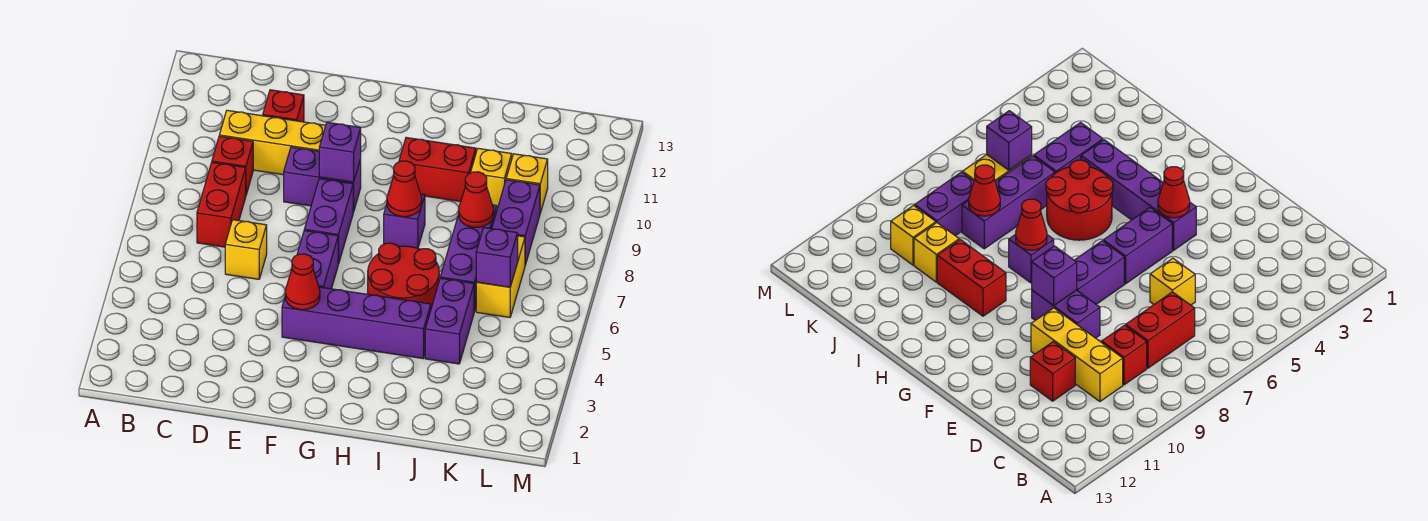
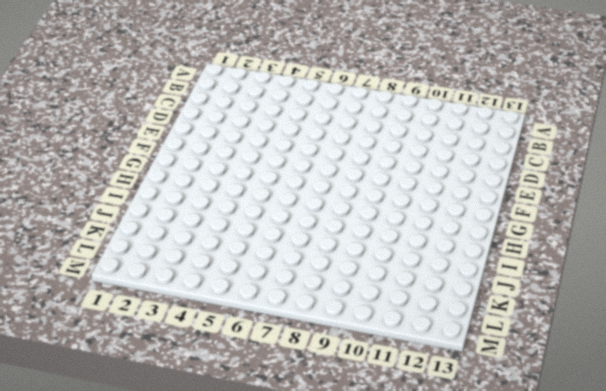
none -> red brick C7:C8 level 1
none -> red brick C9 level 1
none -> yellow brick C10:E10 level 1

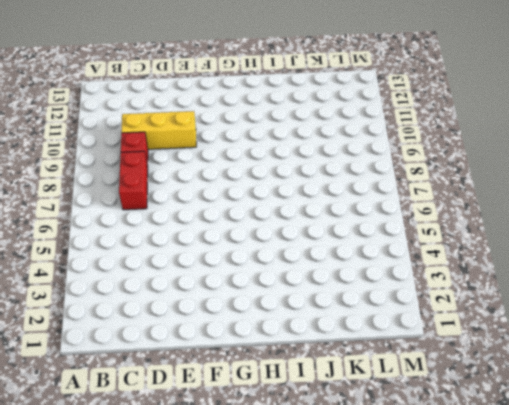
none -> yellow brick D6 level 1
none -> red brick D11 level 1
none -> purple brick E9:F9 level 1

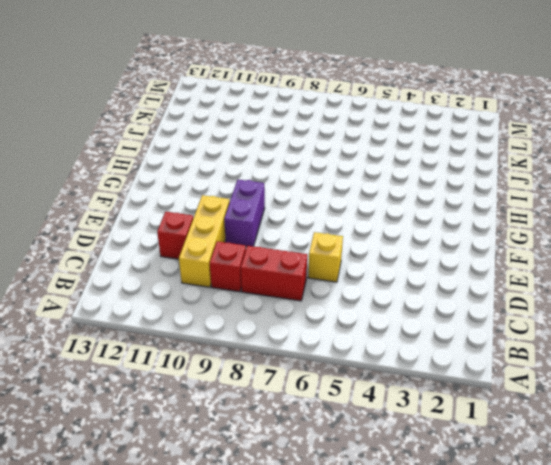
none -> purple brick F4:I4 level 1
none -> purple brick F5:F6 level 1
none -> purple brick F7:F8 level 1

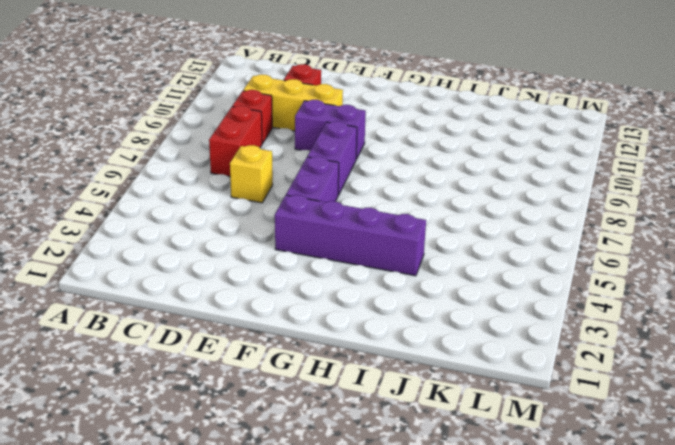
none -> red round brick H5:I6 level 1
none -> purple brick H8 level 1
none -> red brick H10:I10 level 1

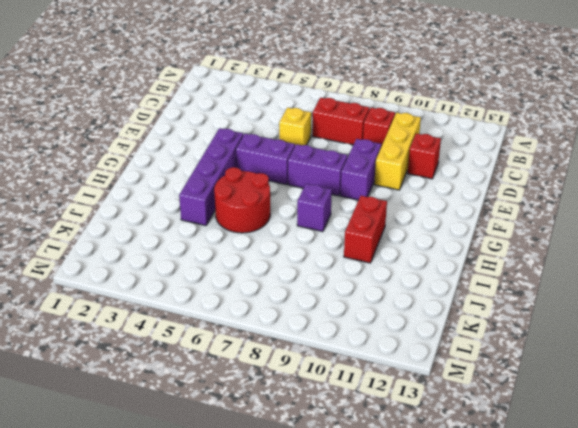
none -> purple brick J4:J5 level 1
none -> purple brick J6:J8 level 1
none -> yellow brick J10 level 1

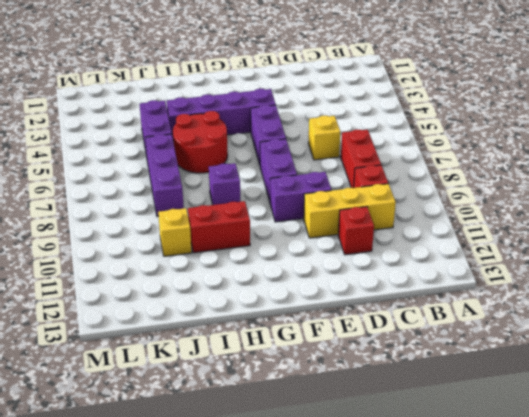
none -> yellow brick K6:K7 level 1
none -> purple brick K8:K9 level 1
none -> yellow brick K10 level 1

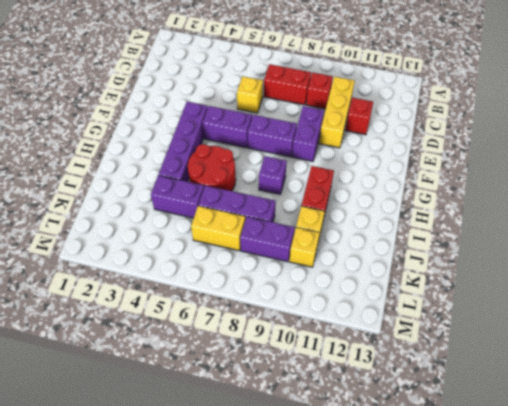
none -> red cone F4 level 2
none -> purple brick F9 level 2
none -> red cone H8 level 2

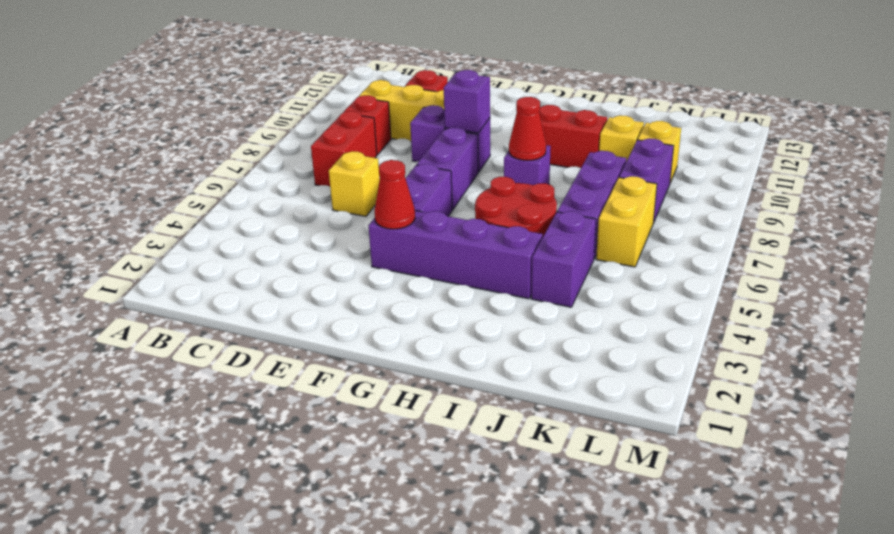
none -> red cone J8 level 2
none -> purple brick K6 level 2

